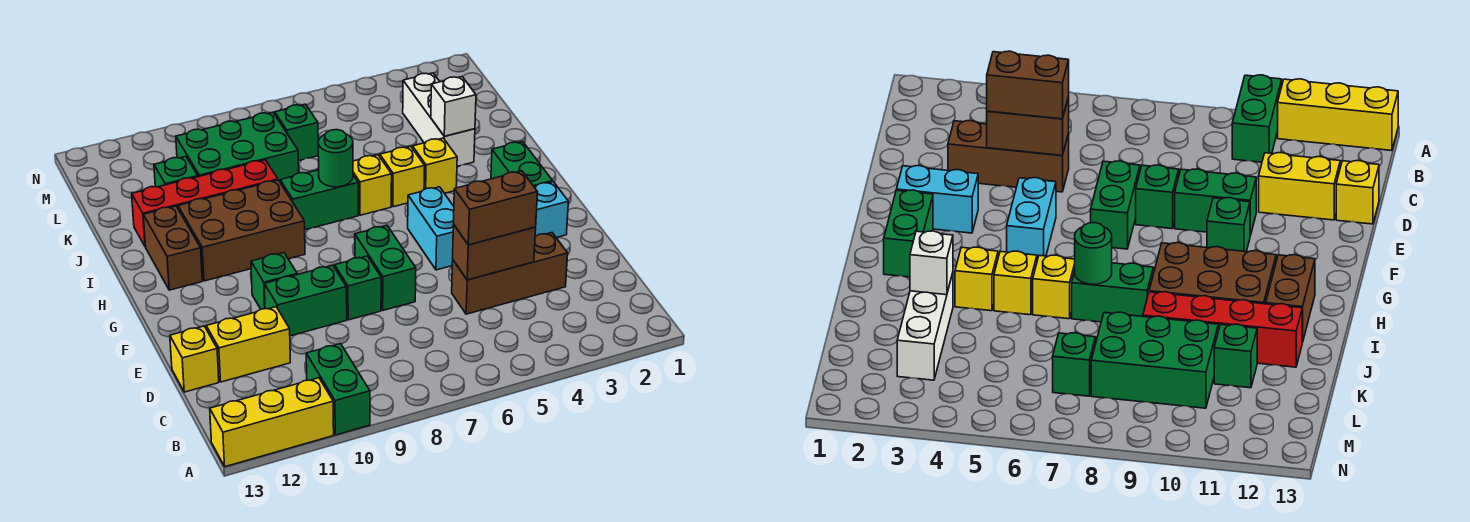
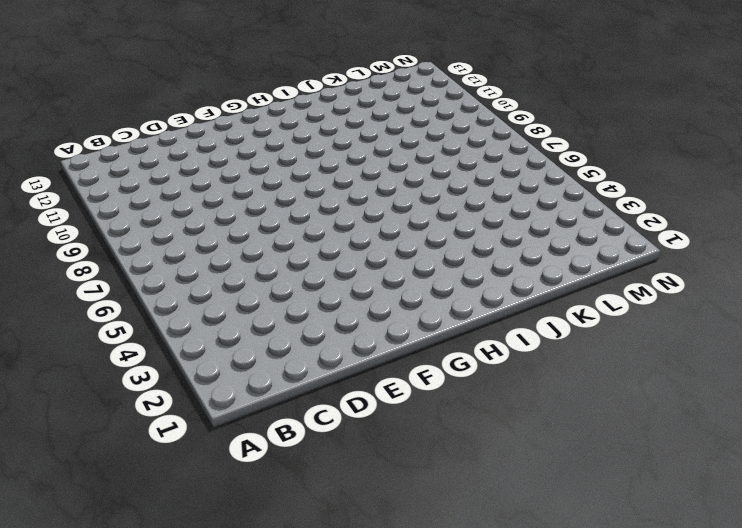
none -> green brick A10:B10 level 1
none -> yellow brick A11:A13 level 1
none -> brown brick D3:D5 level 1

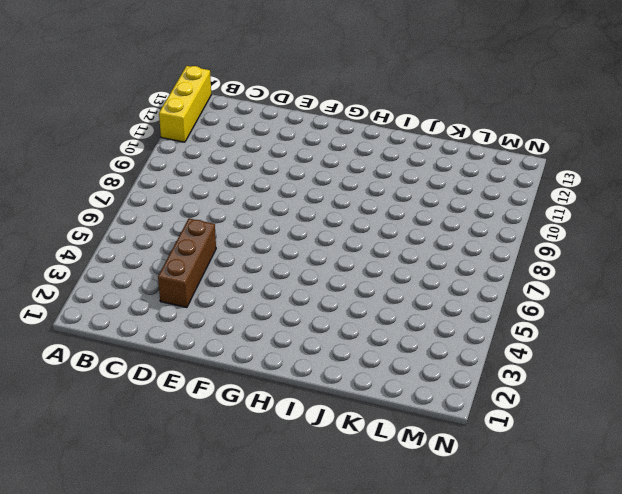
none -> green brick A10:B10 level 1
none -> yellow brick D11:D12 level 1
none -> yellow brick D13 level 1

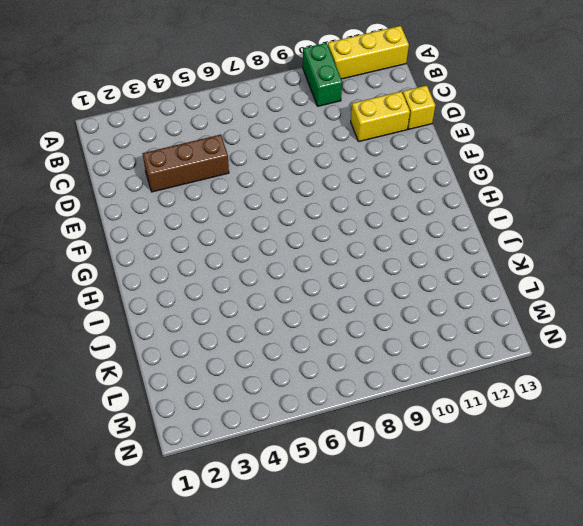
none -> green brick E7:F7 level 1
none -> green brick E8 level 1
none -> green brick E9:E10 level 1

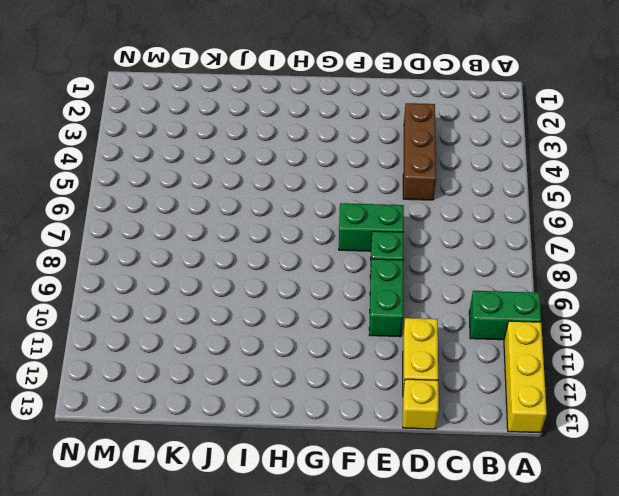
none -> cyan brick F2:F3 level 1
none -> cyan brick F5:G5 level 1
none -> green brick F10 level 1

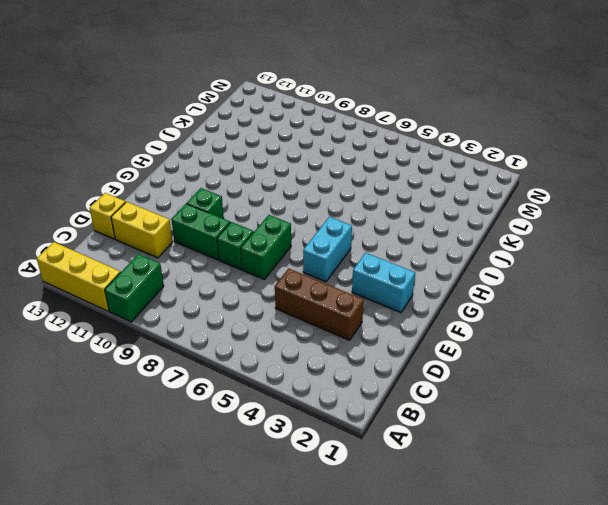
none -> green brick G2:H2 level 1
none -> brown brick H9:I11 level 1
none -> brown brick H12:I12 level 1

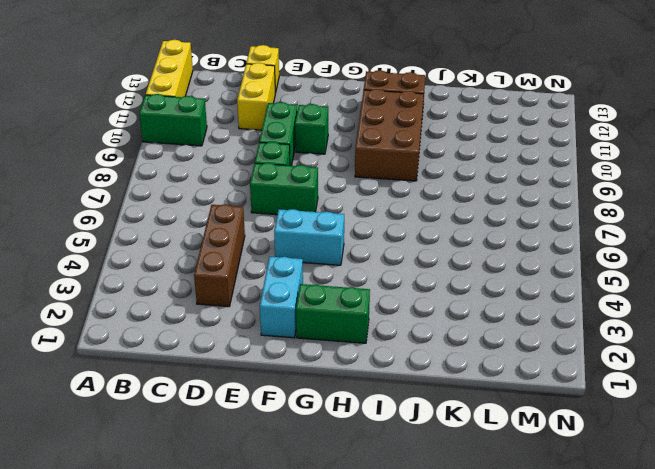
none -> yellow brick I4 level 1
none -> yellow brick I5 level 1
none -> yellow brick I6 level 1

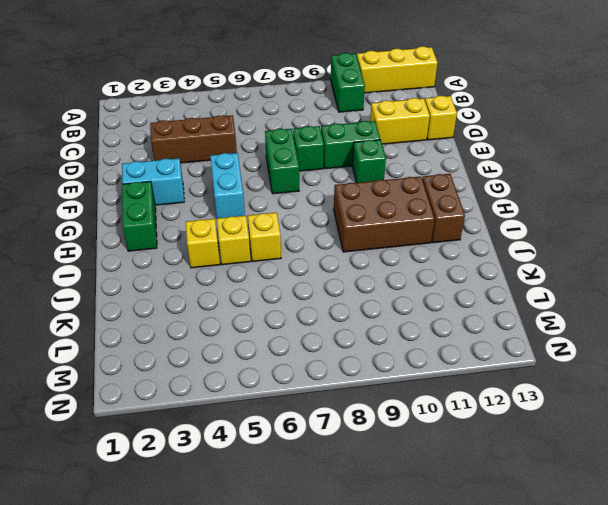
none -> green brick I7:I8 level 1
none -> white brick J3:L3 level 1
none -> red brick J9:J12 level 1

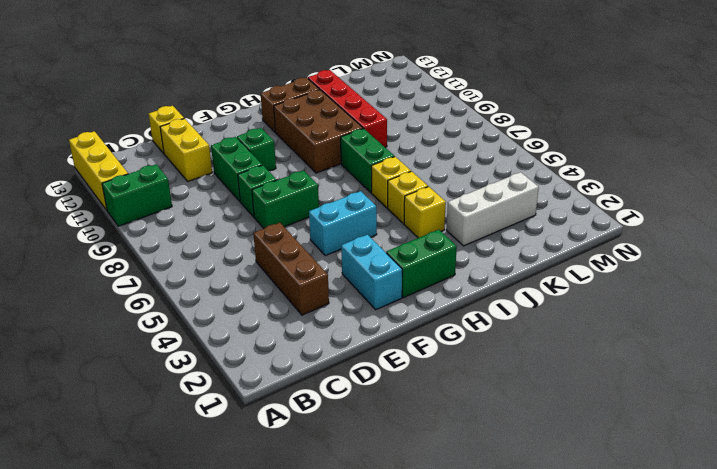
none -> green brick K8:L10 level 1
none -> green brick K11 level 1
none -> green brick L7 level 1

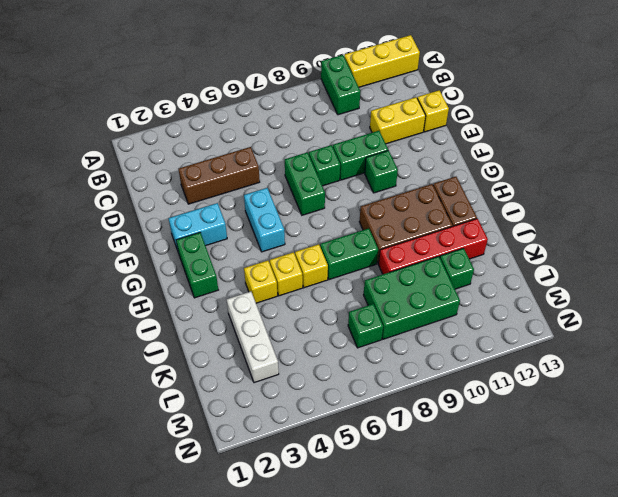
none -> brown brick D4:D5 level 2
none -> green round brick I7 level 2
none -> white brick J3 level 2

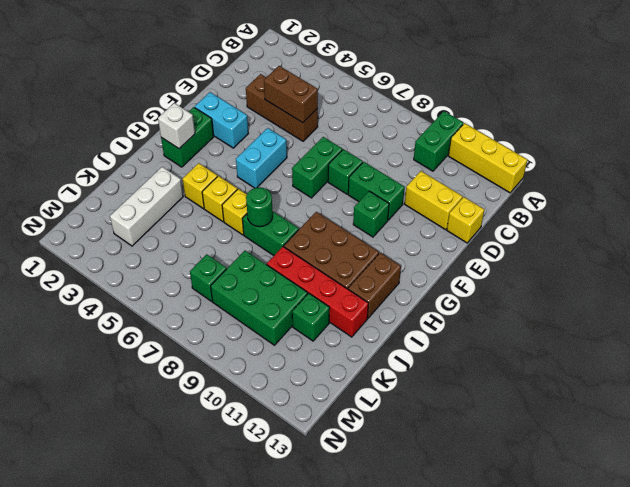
white brick H2 level 2 -> white brick J3 level 2
none -> brown brick D4:D5 level 3

